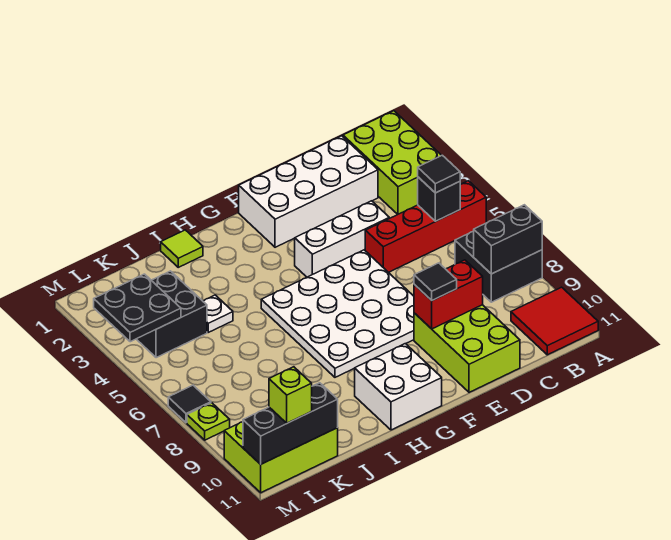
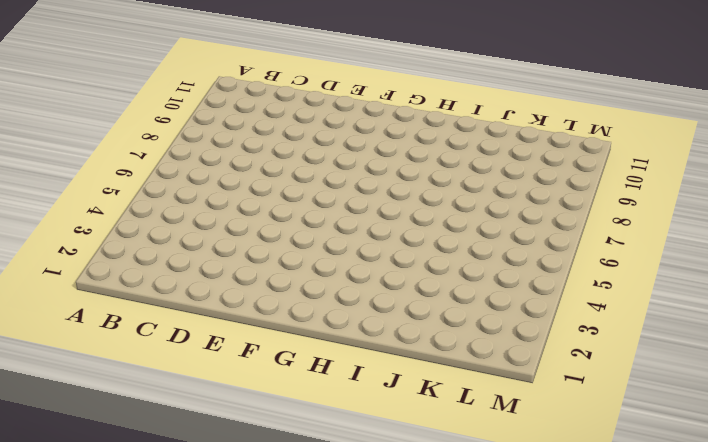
none -> lime brick A1:B3 level 1
none -> red brick A5:D5 level 1
none -> black brick A7:B8 level 1

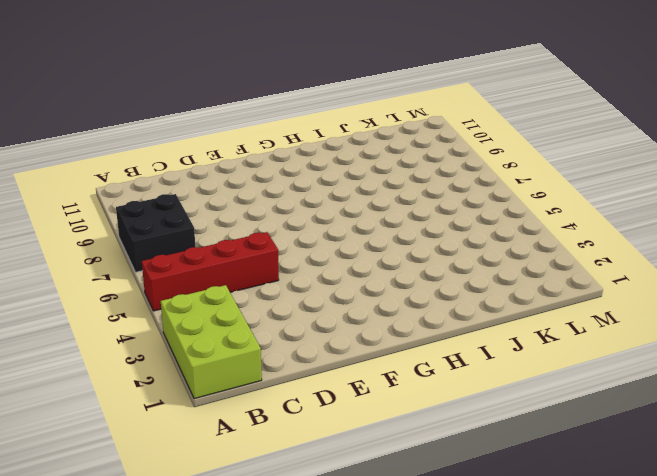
none -> red tile A10:B11 level 1
none -> white brick C1:F2 level 1
none -> white brick D4:F4 level 1

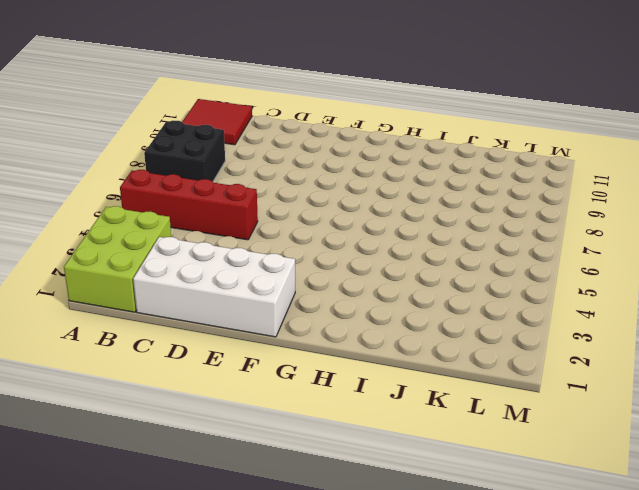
none -> white brick D4:F4 level 1
none -> lime brick D9:E11 level 1
none -> white plate E5:H8 level 1

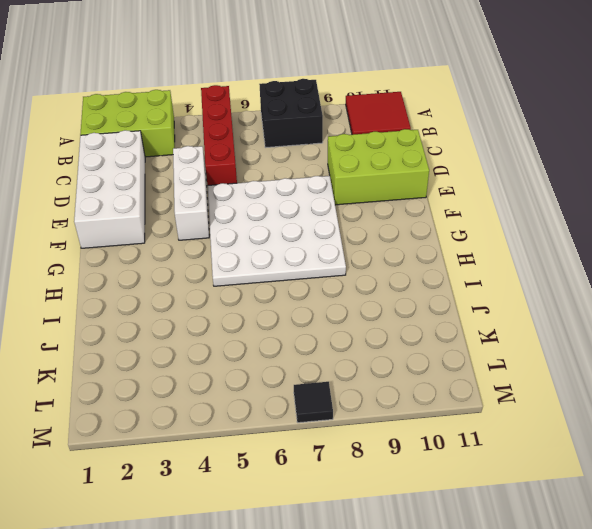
none -> white brick G10:H11 level 1
none -> lime tile I1 level 1
none -> white plate J4 level 1

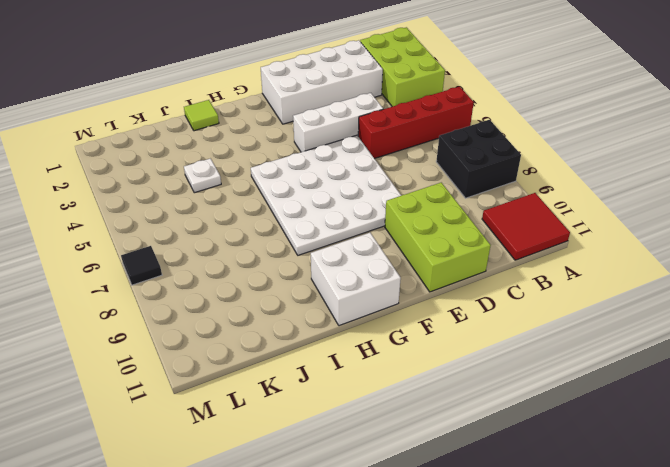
none -> black brick K3:L4 level 1
none -> lime brick K10:M11 level 1
none -> lime plate M8 level 1

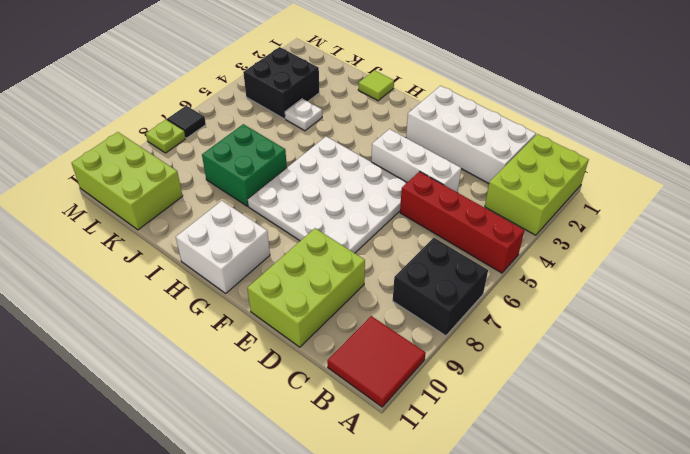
green brick I7:J8 level 1 -> none
none -> black brick A8:B8 level 2
none -> black brick B5 level 2
none -> red brick D9:E9 level 2

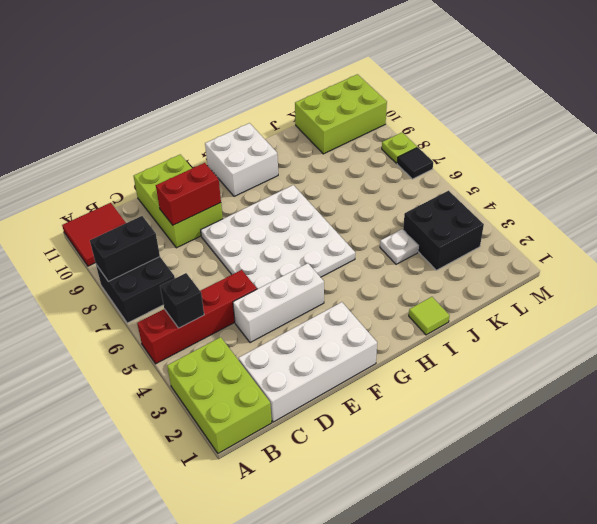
none -> black brick K11:M11 level 2
none -> black plate L3:M4 level 2
none -> black tile B5 level 3

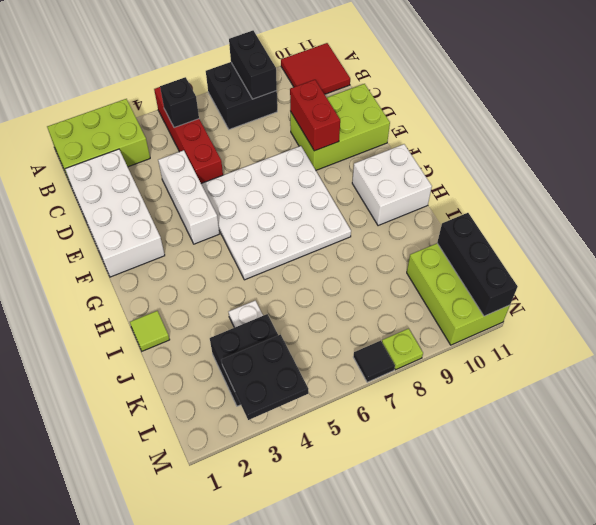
none -> black tile B5 level 3
none -> black tile E9 level 3
none -> lime brick L11 level 3

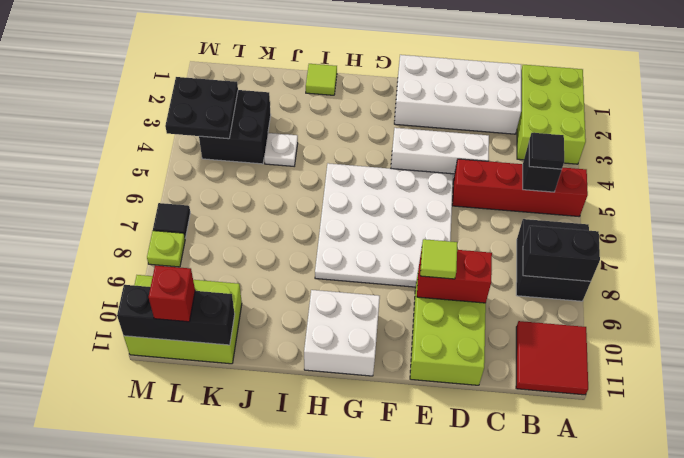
lime tile E9 level 3 -> black tile E9 level 3
red brick L11 level 3 -> lime brick L11 level 3

